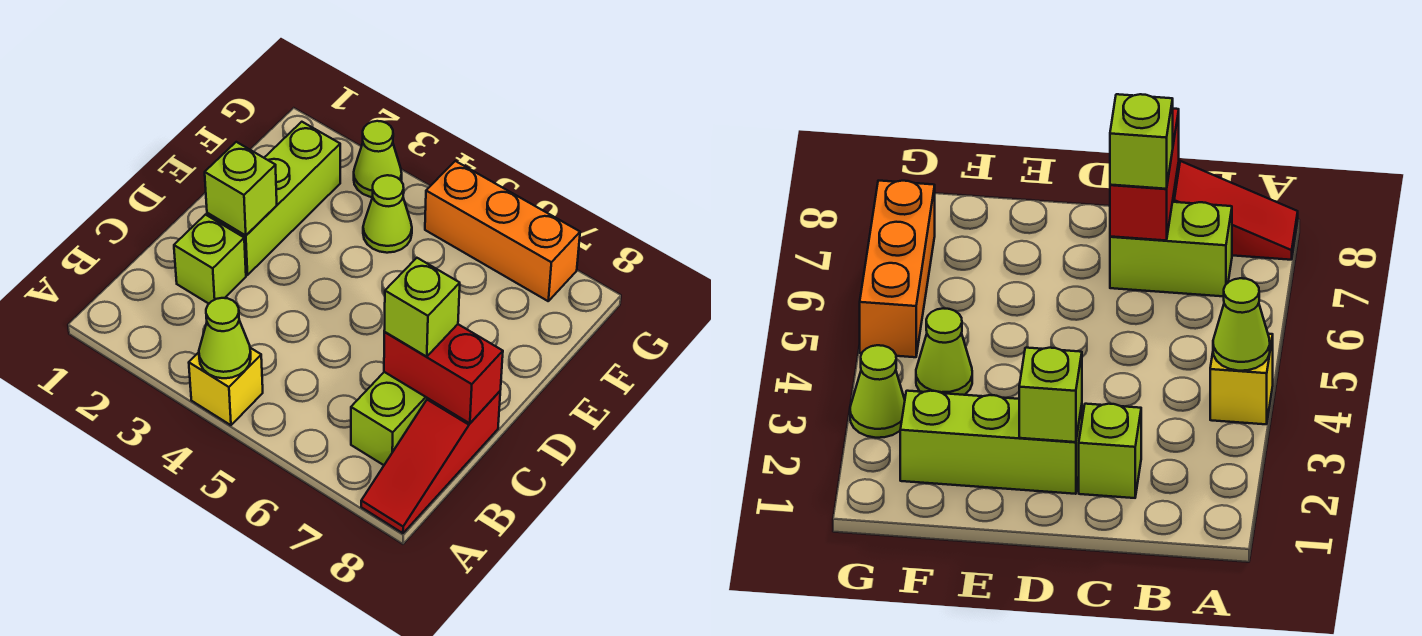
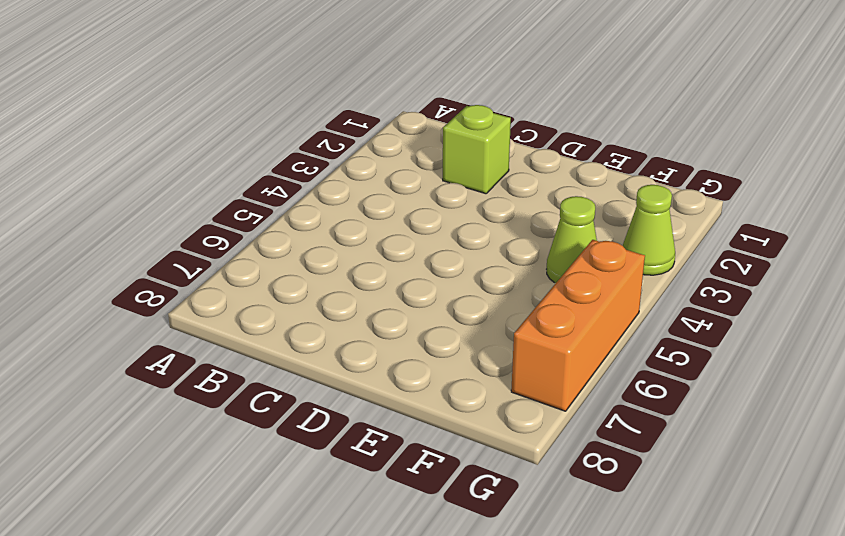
none -> yellow brick A4 level 1
none -> red slope A8:C8 level 1 top C
none -> lime brick B7:C7 level 1

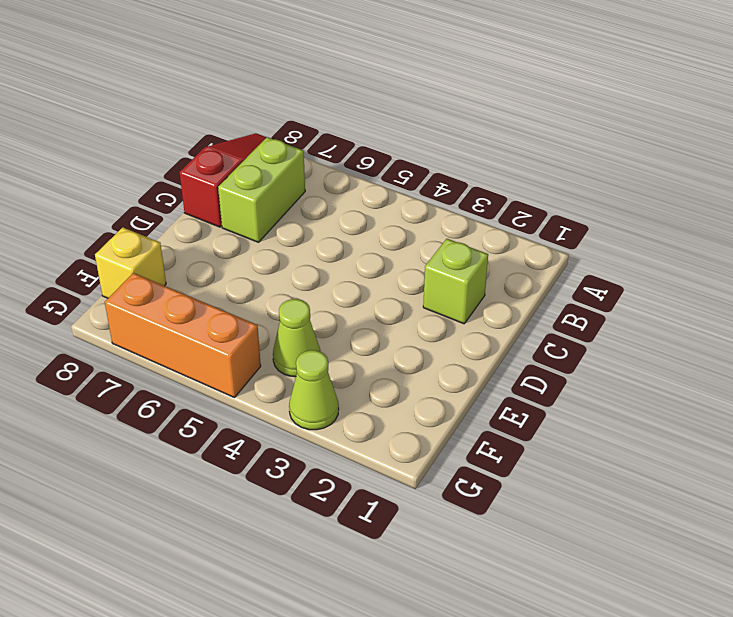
yellow brick F8 level 1 -> yellow brick A4 level 1
none -> lime brick D2:F2 level 1
none -> lime cone A4 level 2
none -> red brick C7:C8 level 2

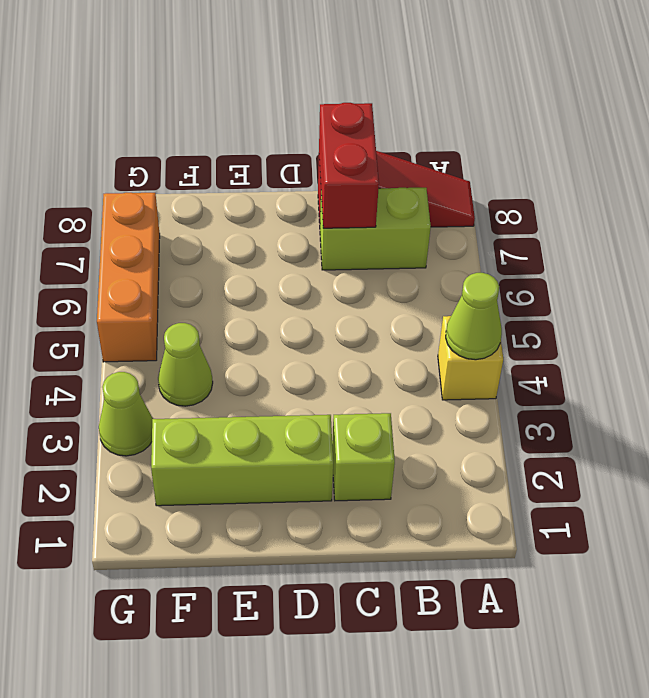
none -> lime brick D2 level 2
none -> lime brick C7 level 3

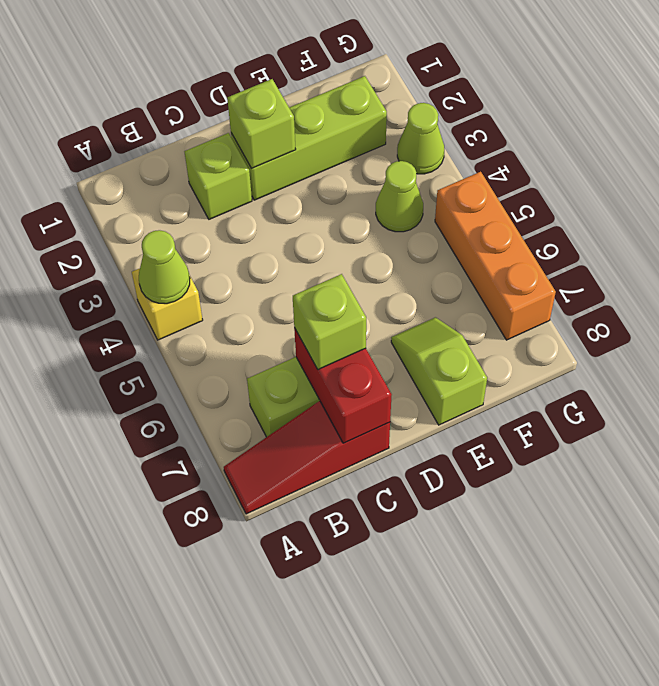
lime slope E7:E8 level 1 top 8 -> none

